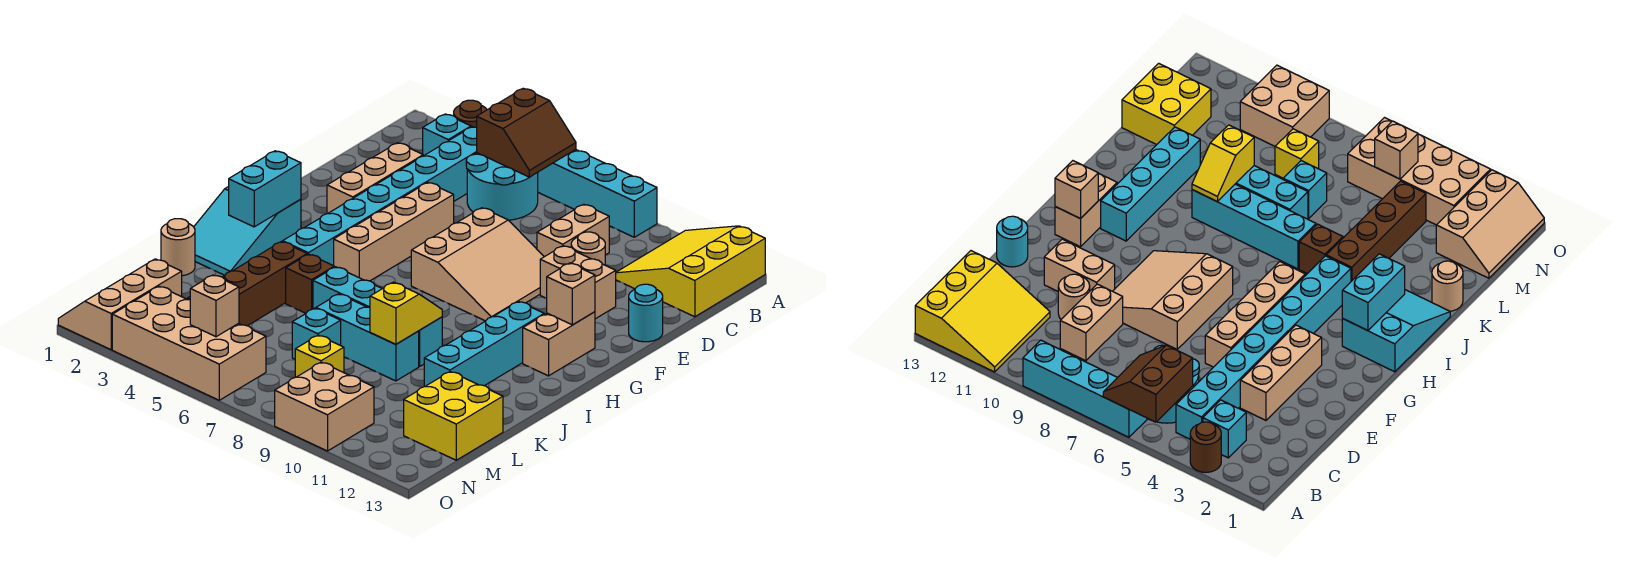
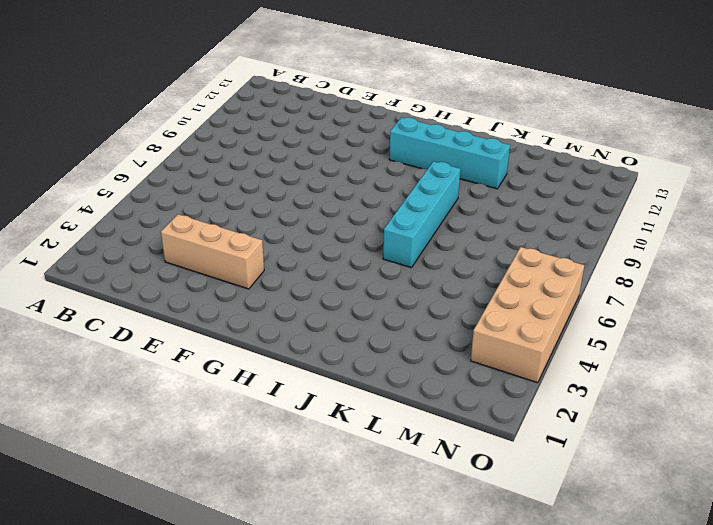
none -> brown round brick A3 level 1
none -> cyan brick A6:A9 level 1
none -> yellow slope A11:C13 level 1 top 13
none -> cyan brick B3 level 1

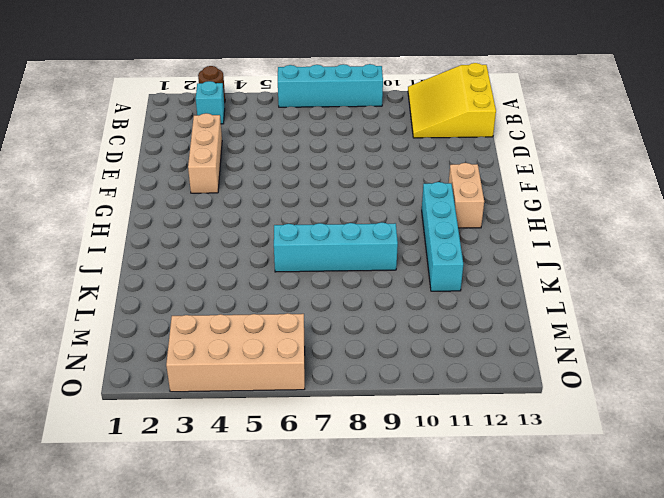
none -> cyan brick B4:I4 level 1
none -> cyan round brick B5:C6 level 1
none -> tan brick C9:D9 level 1
none -> tan round brick D10 level 1

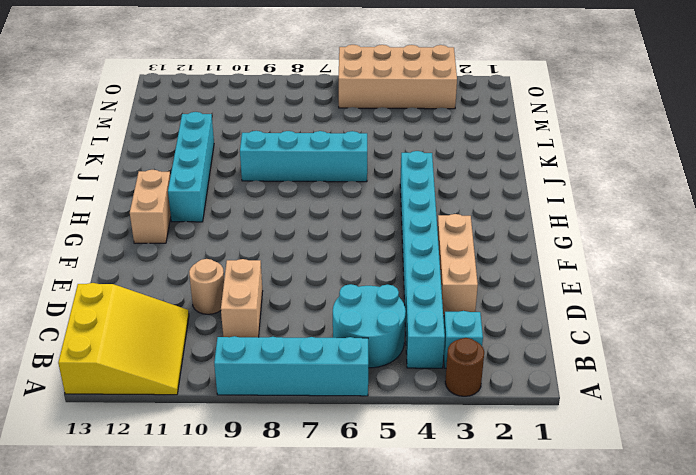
none -> tan brick E5:H5 level 1
none -> tan slope E7:G9 level 1 top 7
none -> tan brick E10:E11 level 1
none -> cyan round brick E13 level 1

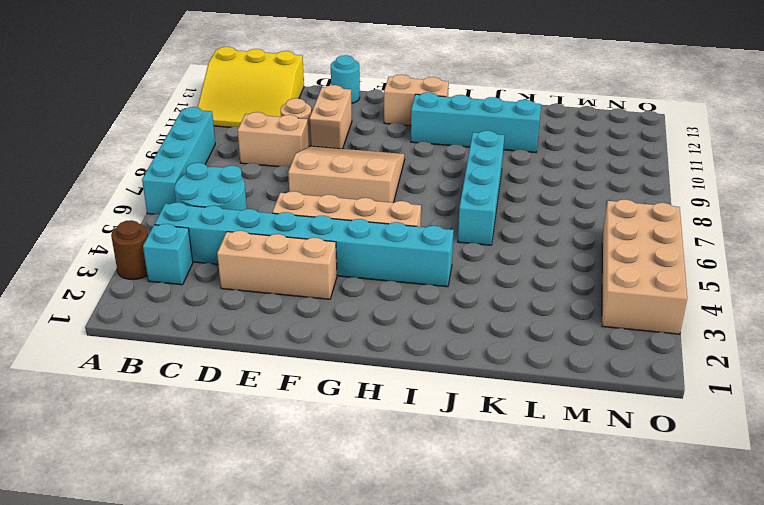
none -> cyan slope H1:J2 level 1 top H
none -> brown brick J4:M4 level 1
none -> brown brick J5 level 1
none -> tan round brick K1 level 1

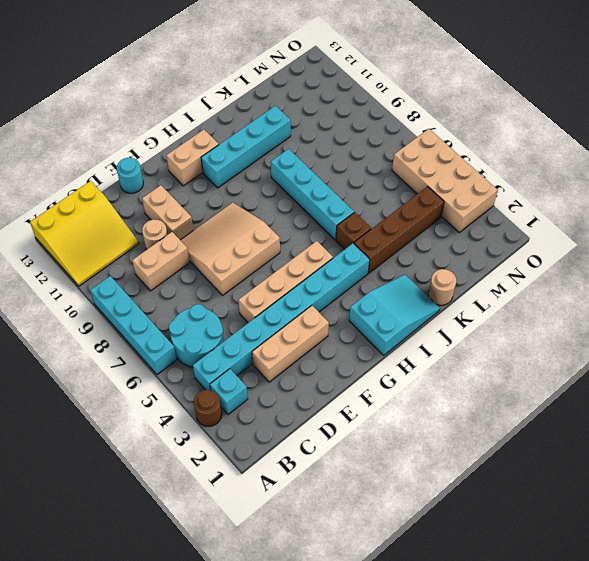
none -> cyan brick K7:K9 level 1
none -> cyan brick L7 level 1
none -> yellow brick L12:M13 level 1
none -> tan slope M1:O2 level 1 top 2

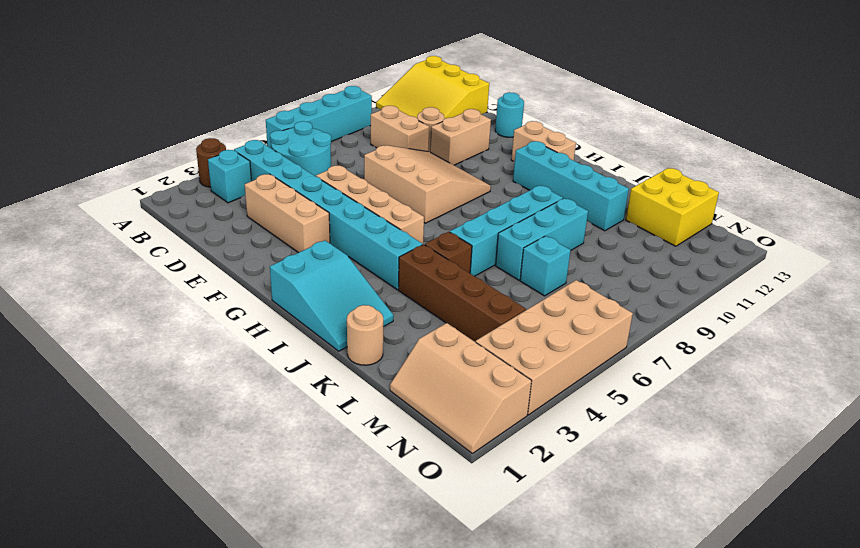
none -> yellow brick M8 level 1
none -> tan brick N9:O10 level 1
none -> brown slope A5:B6 level 2 top 5
none -> tan brick G12 level 2

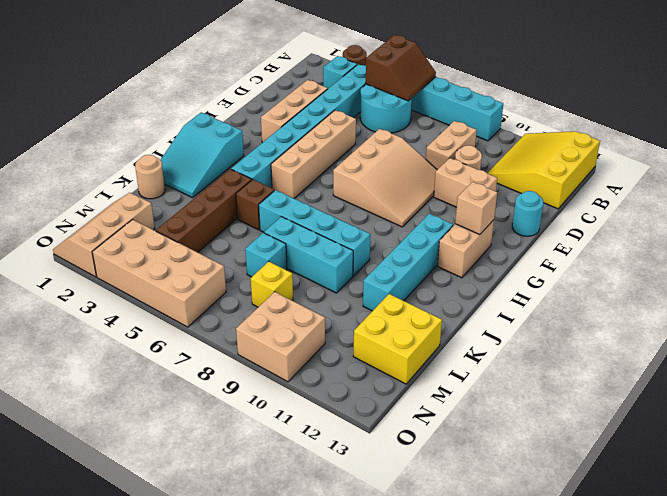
none -> cyan brick H2:I2 level 2
none -> yellow slope J9:K9 level 2 top K
none -> tan brick N5 level 2

